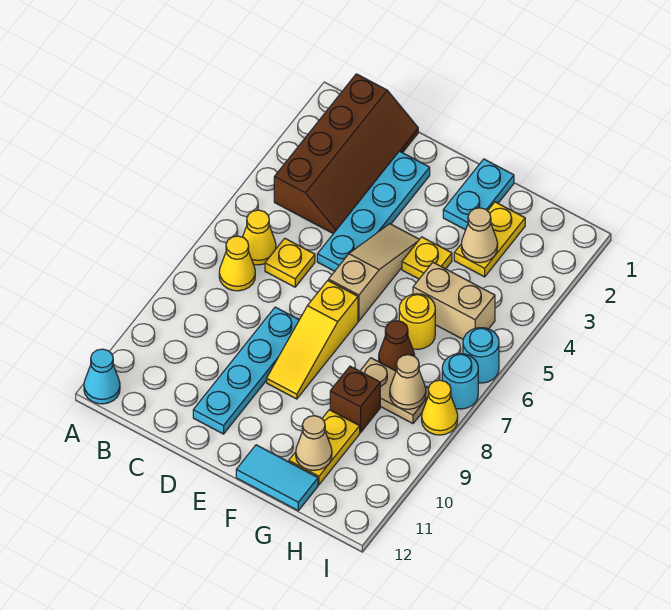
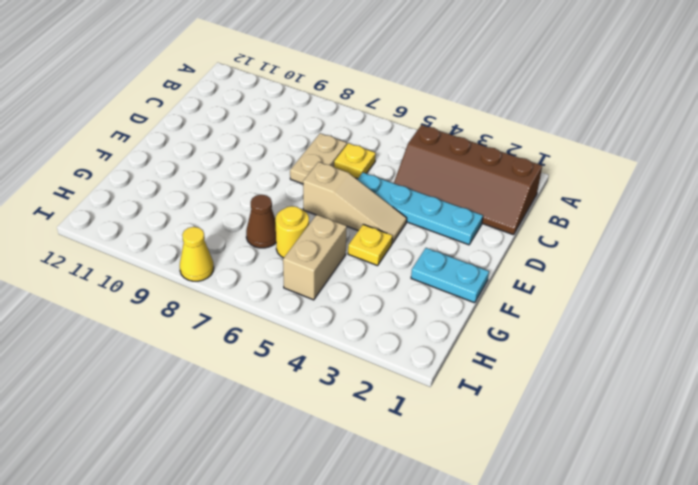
tan plate C7:D7 level 1 -> tan plate G8:H8 level 1
none -> cyan cone A12 level 1
none -> yellow cone B6 level 1
none -> yellow cone B7 level 1

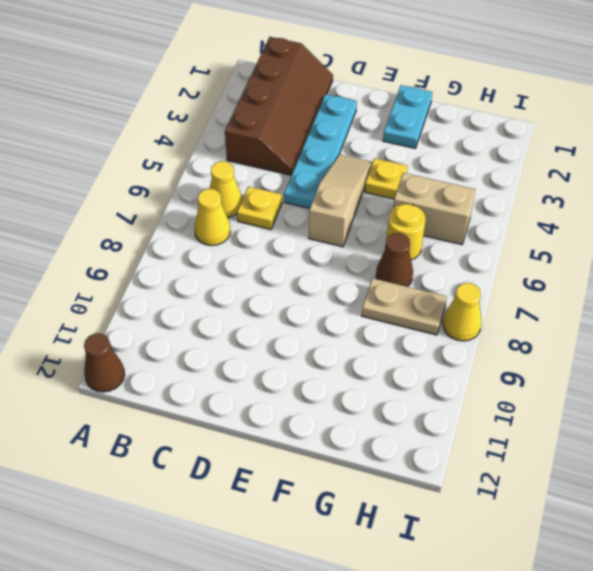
brown cone A12 level 1 -> cyan cone A12 level 1
none -> cyan plate D8:D11 level 1
none -> yellow slope E7:E9 level 1 top 7
none -> cyan tile F12:G12 level 1

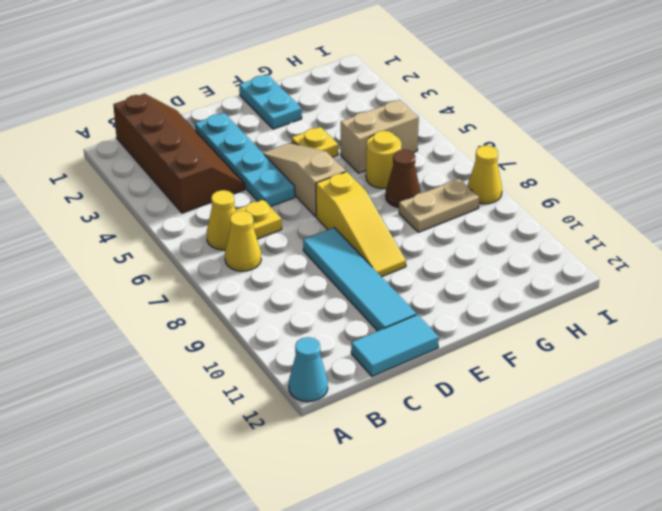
cyan tile C12:D12 level 1 -> cyan tile F12:G12 level 1
cyan tile D8:D11 level 1 -> cyan plate D8:D11 level 1
none -> yellow plate G2:G3 level 1
none -> brown brick G9 level 1
none -> yellow plate G10:G11 level 1

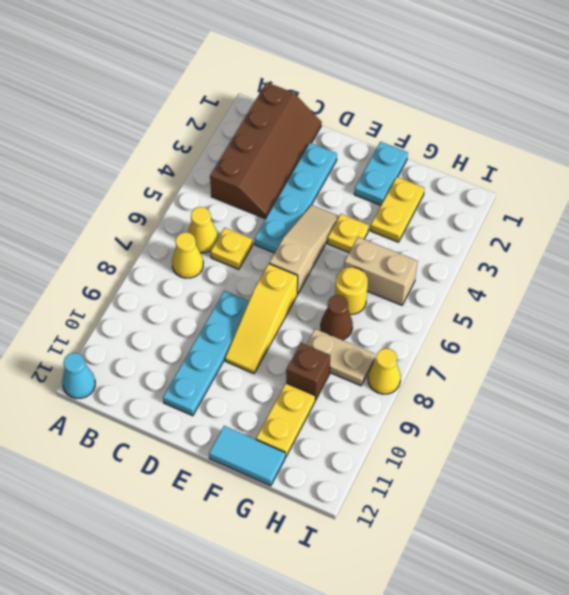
none -> cyan round brick I6 level 1
none -> cyan round brick I7 level 1
none -> tan cone G3 level 2

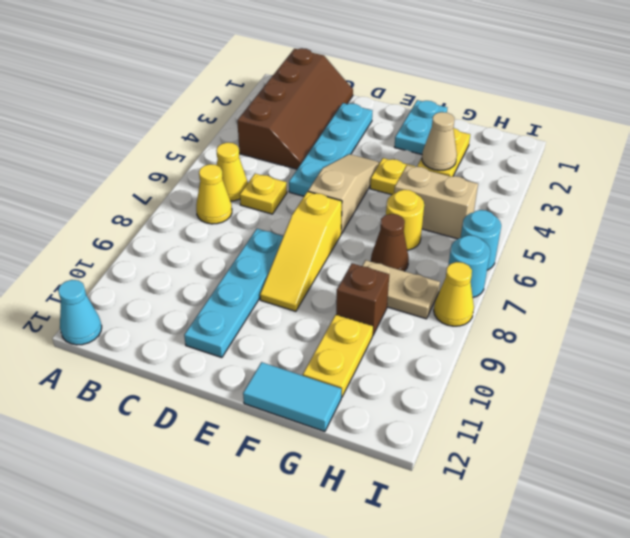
none -> tan cone G11 level 2
none -> tan cone H8 level 2

